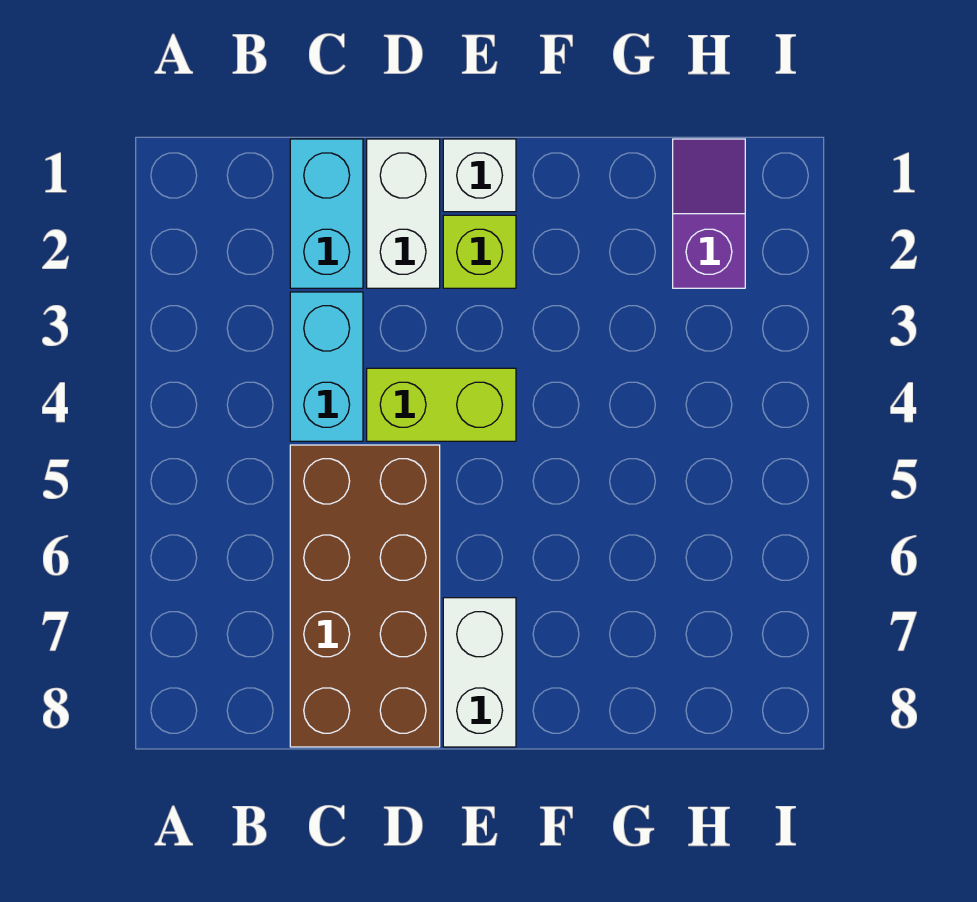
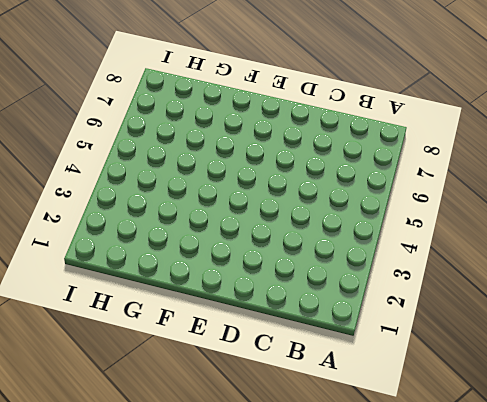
none -> cyan brick C1:C2 level 1
none -> cyan brick C3:C4 level 1

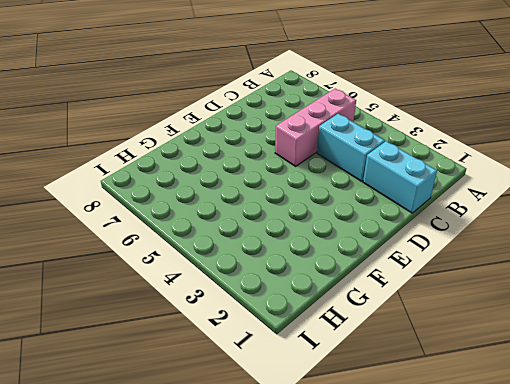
pink brick B5:D5 level 1 -> brown brick C5:D8 level 1
none -> white brick D1:D2 level 1
none -> lime brick D4:E4 level 1

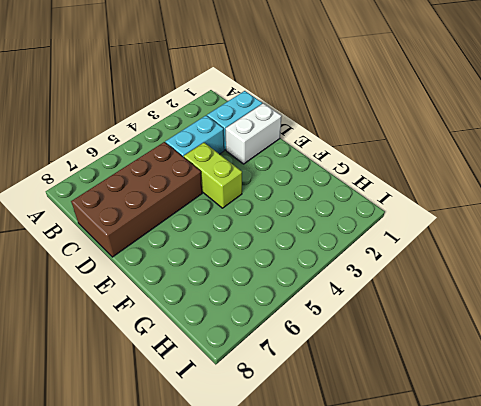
none -> white brick E1 level 1
none -> lime brick E2 level 1

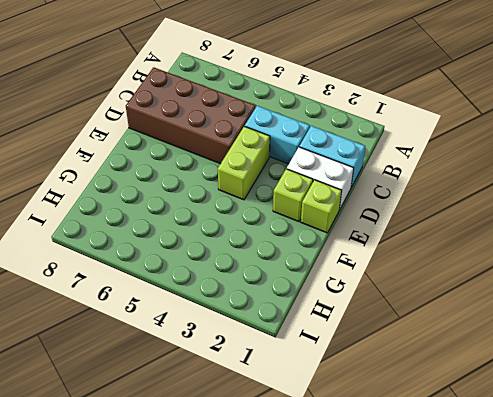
lime brick E1 level 1 -> white brick E1 level 1
none -> white brick E7:E8 level 1
none -> purple slope H1:H2 level 1 top 2

